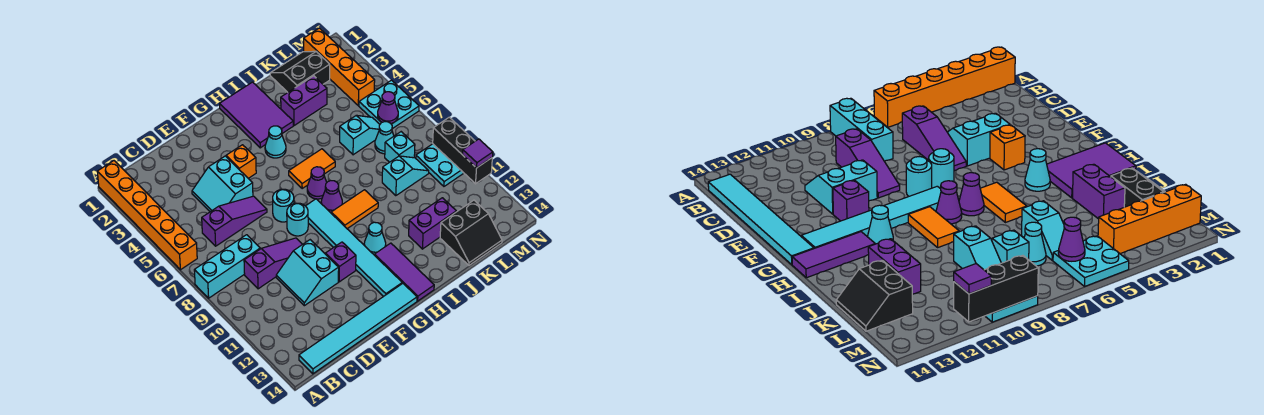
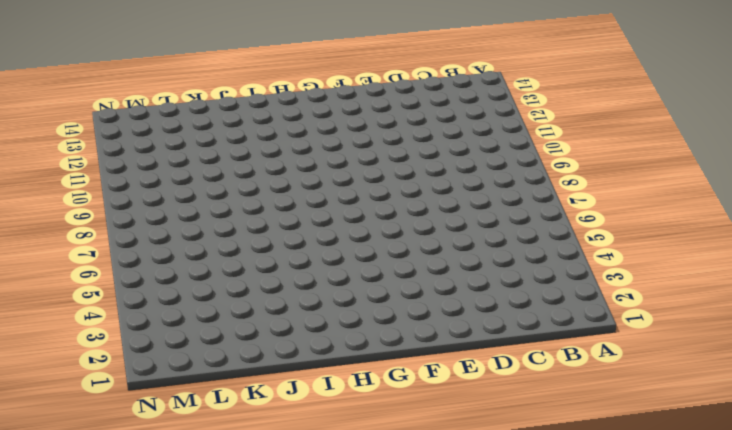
none -> orange brick A1:A6 level 1
none -> cyan brick A8:C8 level 1
none -> cyan tile B14:G14 level 1
none -> purple slope C6:E6 level 1 top C

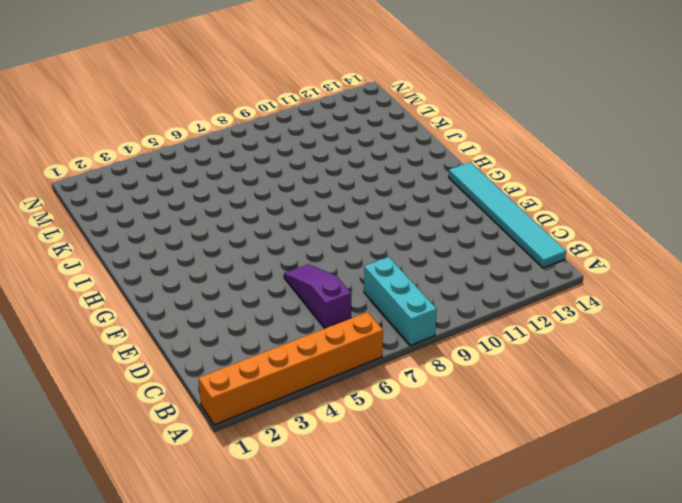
none -> purple slope C9:E9 level 1 top C
none -> cyan slope D4:E5 level 1 top E
none -> cyan slope D10:E11 level 1 top E
none -> orange brick F4 level 1

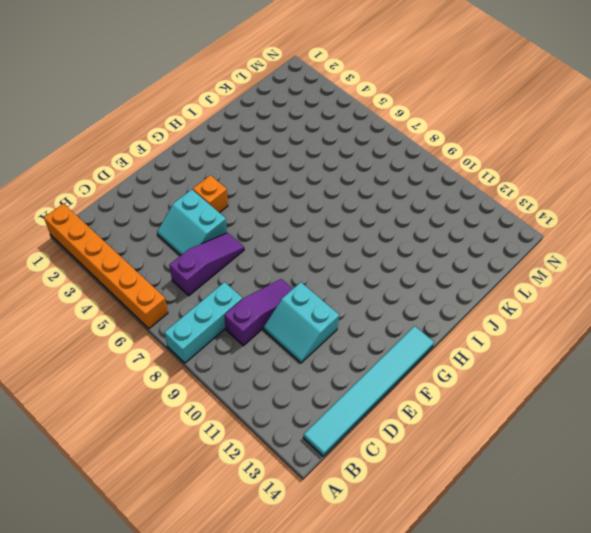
none -> cyan round brick F7 level 1
none -> cyan round brick F8 level 1
none -> purple brick F11 level 1
none -> cyan tile G8:G13 level 1

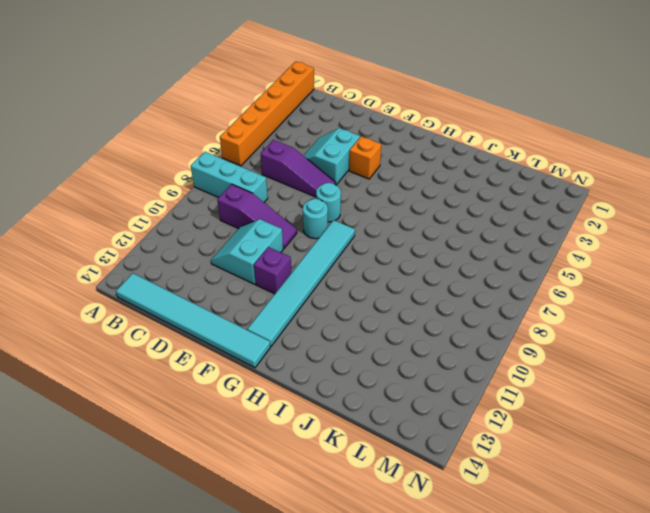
none -> purple tile H1:I3 level 1
none -> cyan cone H4 level 1
none -> orange tile H6:I6 level 1
none -> purple cone H7 level 1

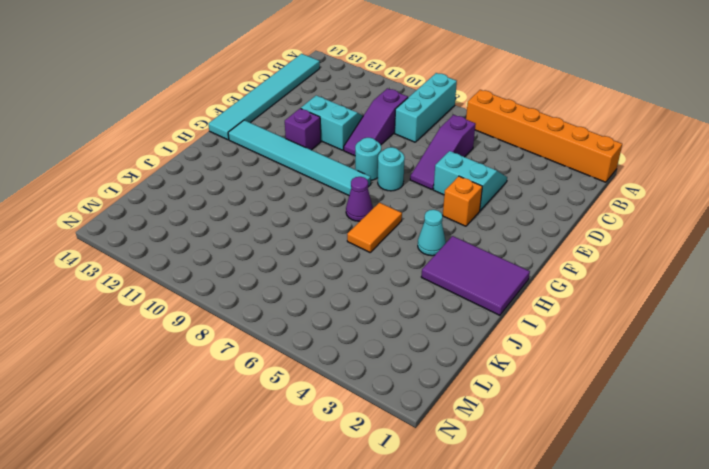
none -> purple cone H8 level 1
none -> orange tile H9:I9 level 1
none -> cyan cone H11 level 1
none -> purple tile H12:H14 level 1

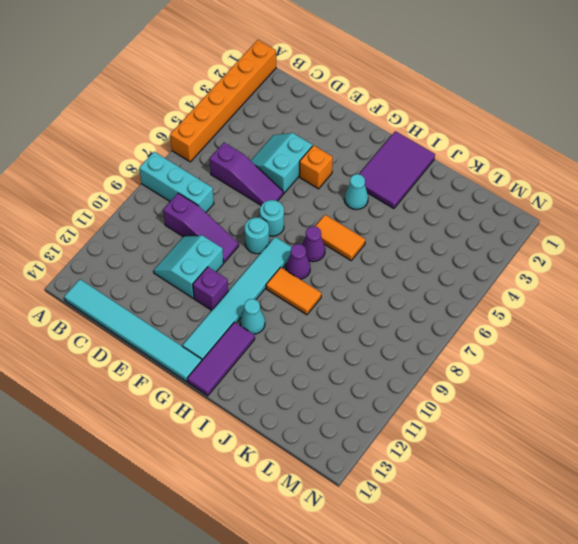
none -> purple brick J3:K3 level 1
none -> purple brick J12:K12 level 1
none -> black slope K1:L2 level 1 top 2
none -> cyan slope K6:L6 level 1 top K

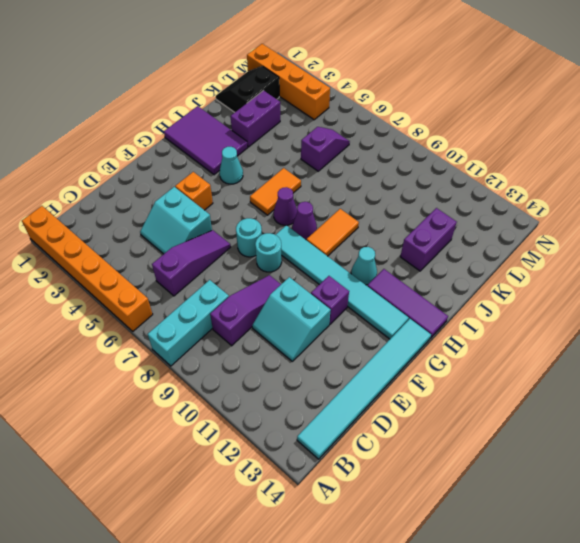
purple slope K6:L6 level 1 top K -> cyan slope K6:L6 level 1 top K
none -> cyan slope K9:L9 level 1 top K
none -> black slope K13:L14 level 1 top 13
none -> cyan cone L7 level 1
none -> cyan brick L8 level 1

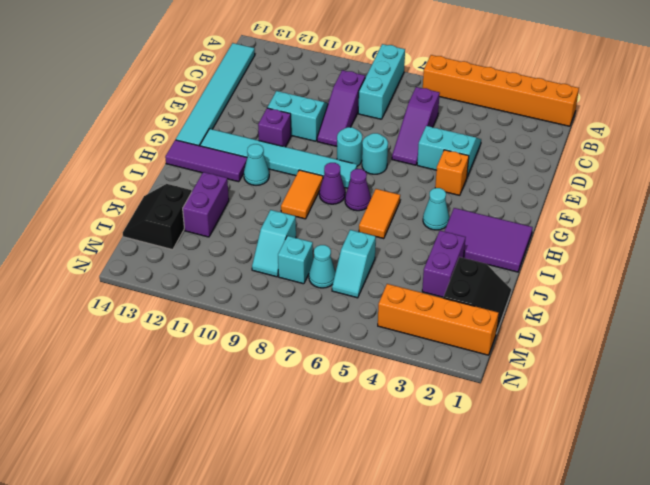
none -> cyan plate M5:N6 level 1
none -> cyan plate M9:N10 level 1
none -> purple cone M6 level 2
none -> black brick N9:N11 level 2

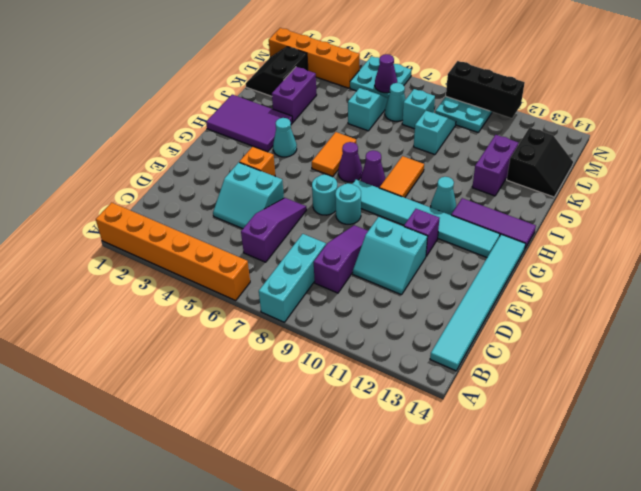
none -> purple tile N11 level 3

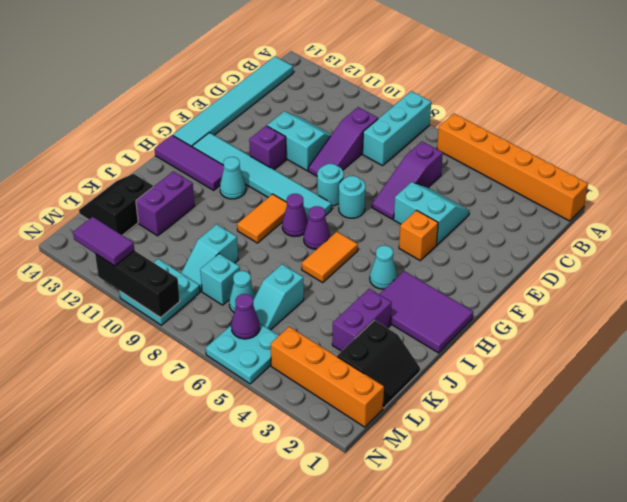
purple tile N11:N12 level 3 -> purple tile N11 level 3

